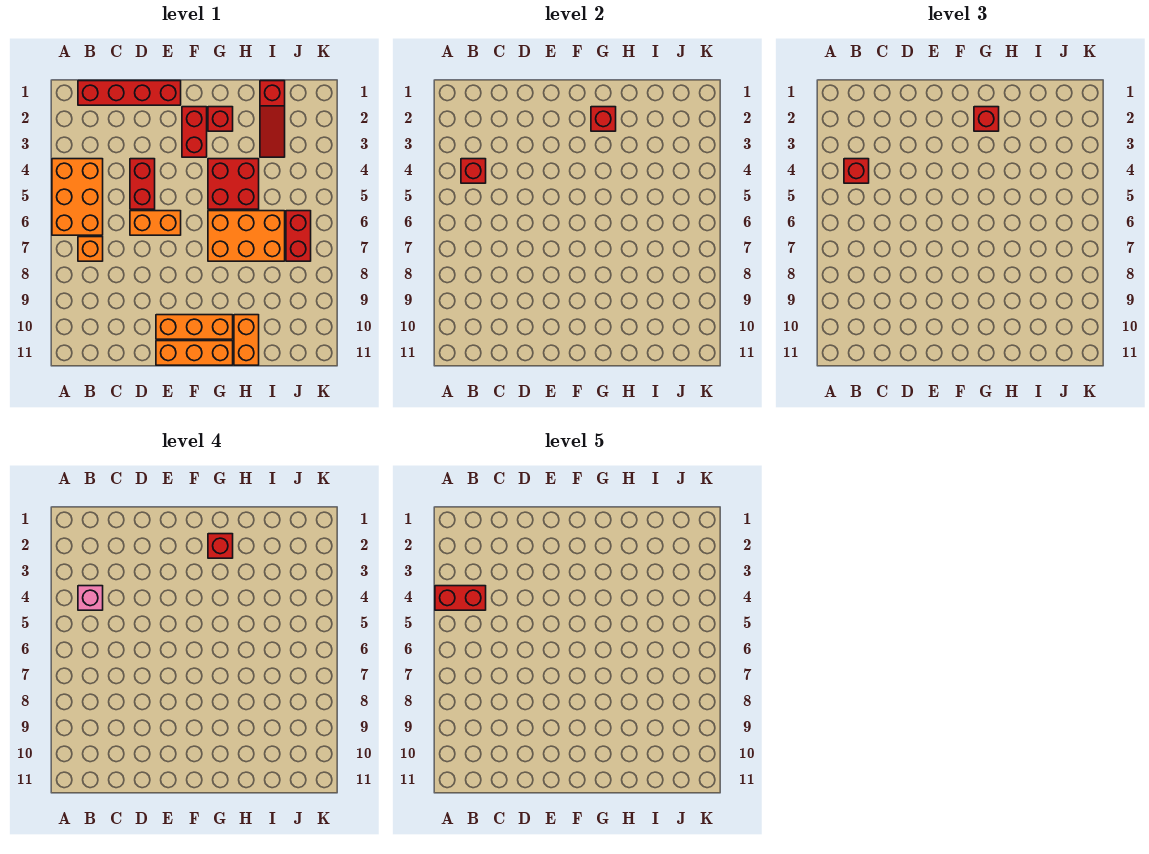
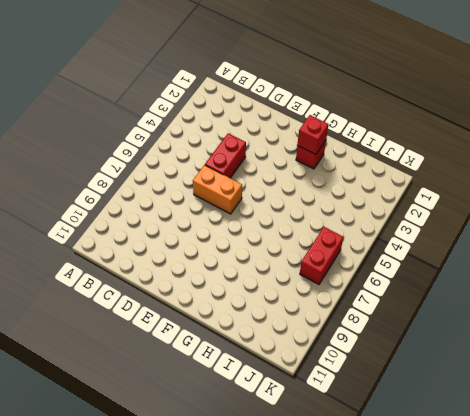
none -> orange brick A4:B6 level 1
none -> red brick B1:E1 level 1
none -> orange brick B7 level 1

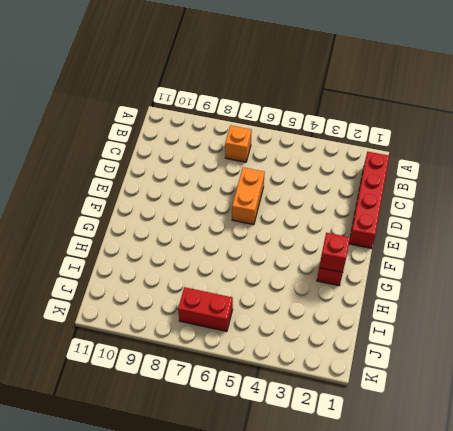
none -> orange brick A4:B6 level 1
none -> red brick D4:D5 level 1
none -> orange brick E10:G10 level 1

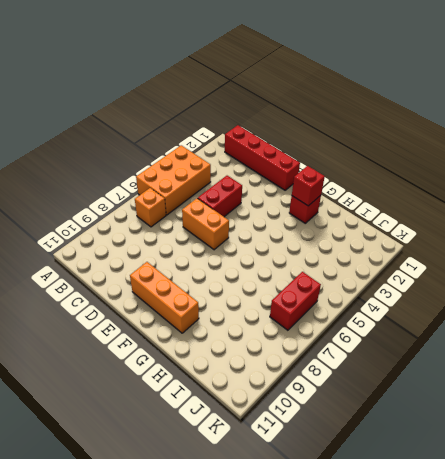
none -> orange brick E11:G11 level 1
none -> red brick F2:F3 level 1
none -> red brick G4:H5 level 1

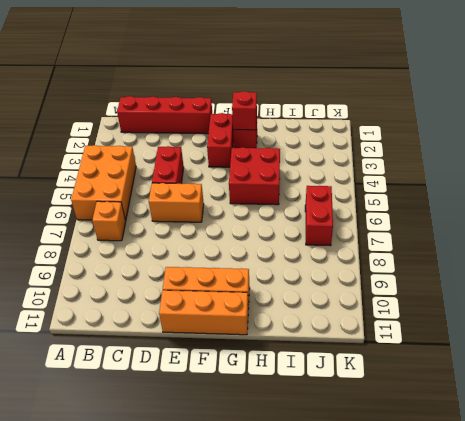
none -> orange brick G6:I7 level 1
none -> orange brick H10:H11 level 1
none -> red slope I1:I3 level 1 top 1

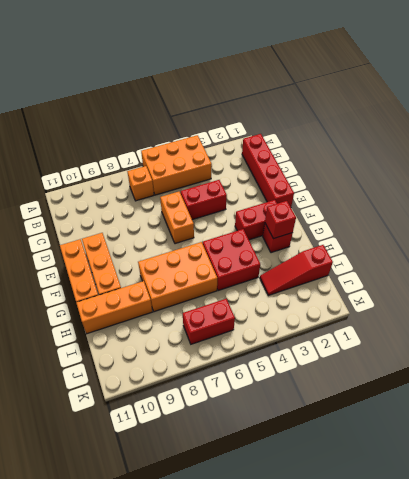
orange brick G6:H8 level 1 -> orange brick G6:I7 level 1
orange brick H9:H11 level 1 -> orange brick H10:H11 level 1
none -> red brick B4 level 2
none -> red brick B4 level 3
none -> red brick G2 level 3

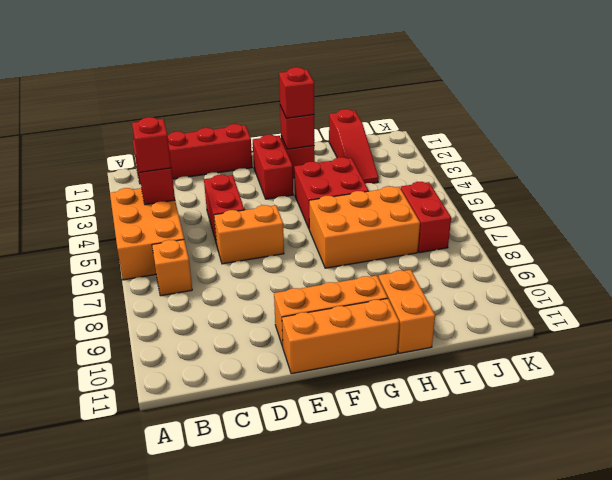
none -> pink brick B4 level 4
none -> red brick G2 level 4
none -> red brick A4:B4 level 5

